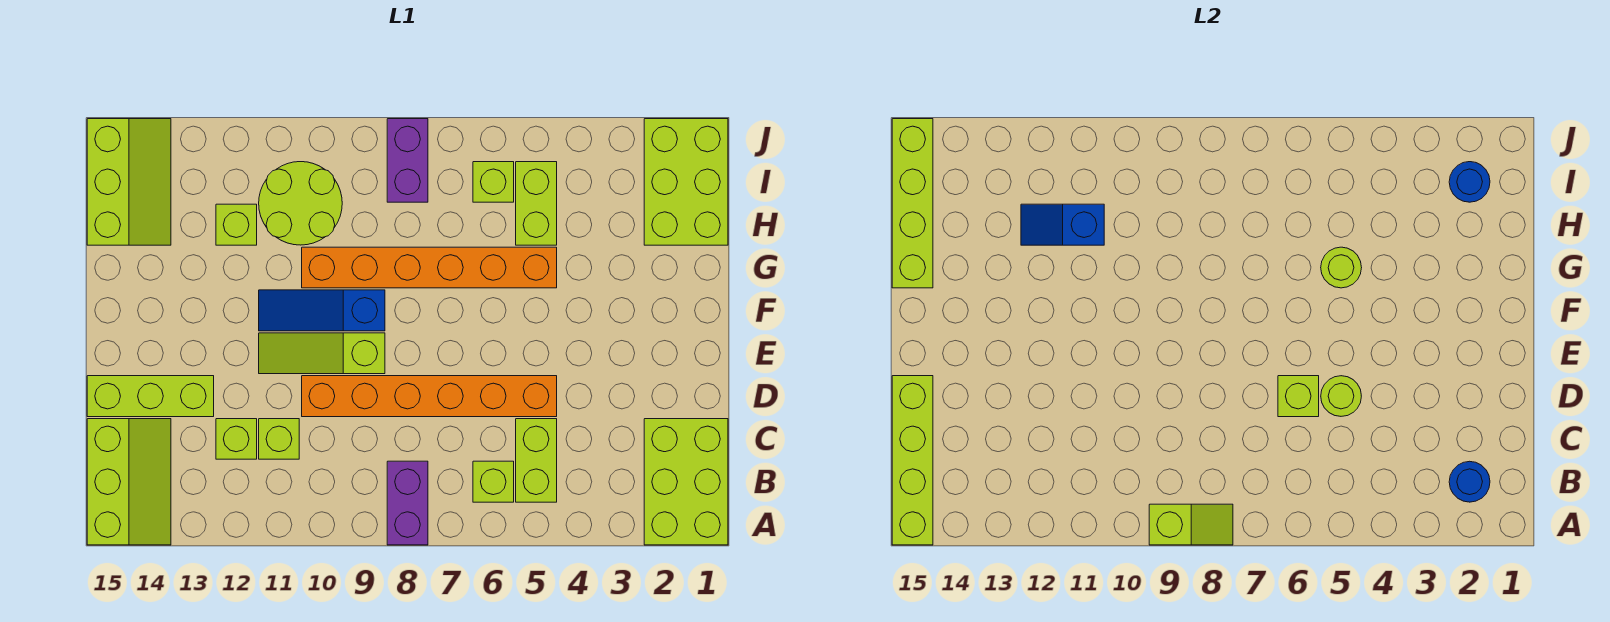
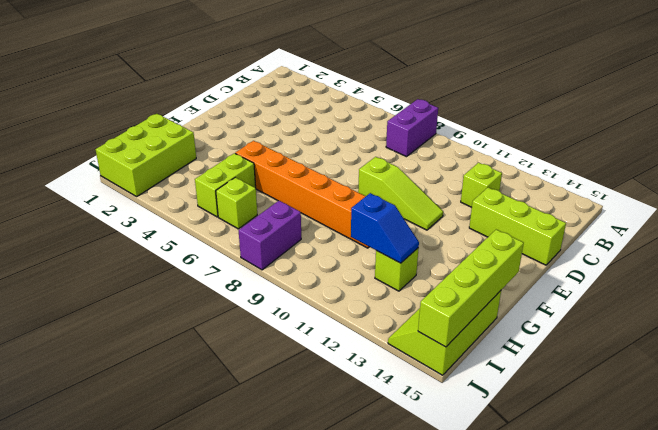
none -> lime brick A1:C2 level 1
none -> lime slope A14:C15 level 1 top 15
none -> lime brick B5:C5 level 1

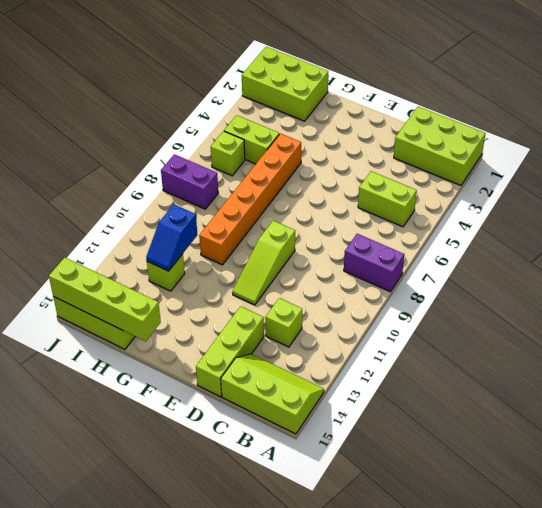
none -> lime brick B6 level 1
none -> lime brick C11 level 1
none -> orange brick D5:D10 level 1

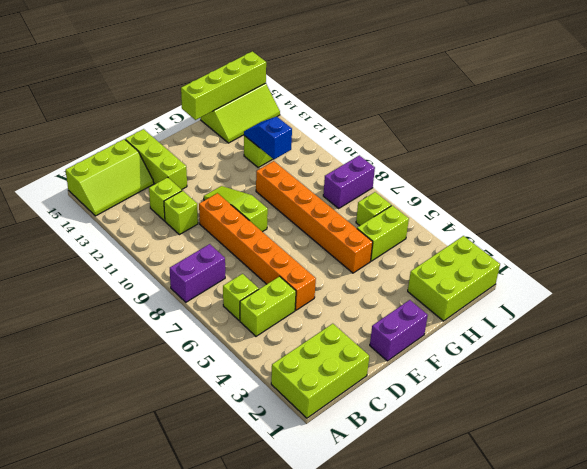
purple brick E1:F1 level 1 -> none
none -> blue slope F9:F11 level 1 top 9
none -> lime round brick H10:I11 level 1
none -> lime slope A8:A9 level 2 top 9

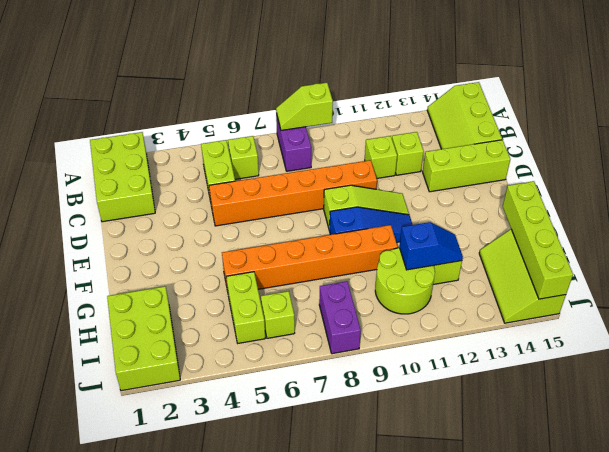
none -> lime brick A15:D15 level 2
none -> blue round brick B2 level 2
none -> lime round brick D5 level 2

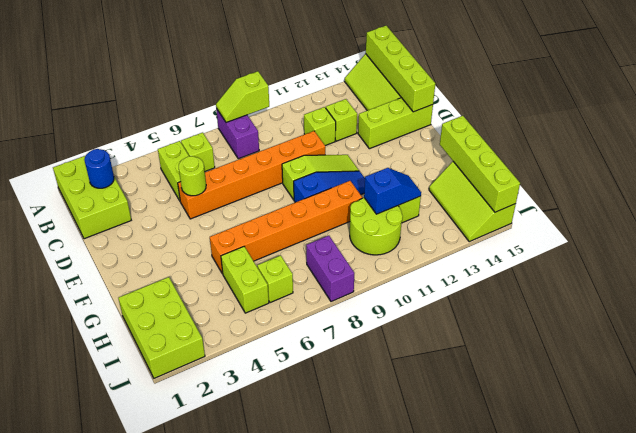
none -> lime brick D6 level 2
none -> lime round brick G5 level 2
none -> blue round brick I2 level 2

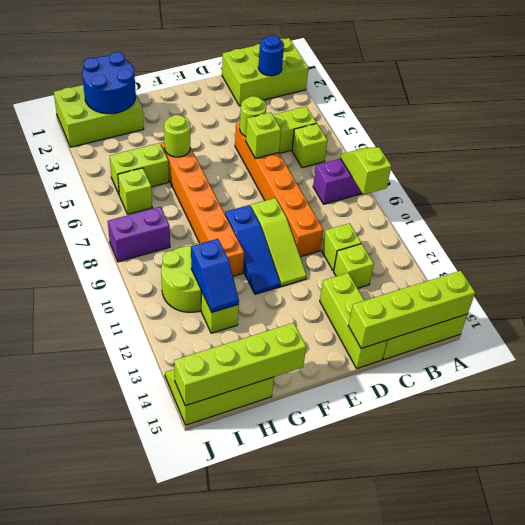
blue round brick H1:I2 level 2 -> blue round brick I2 level 2

